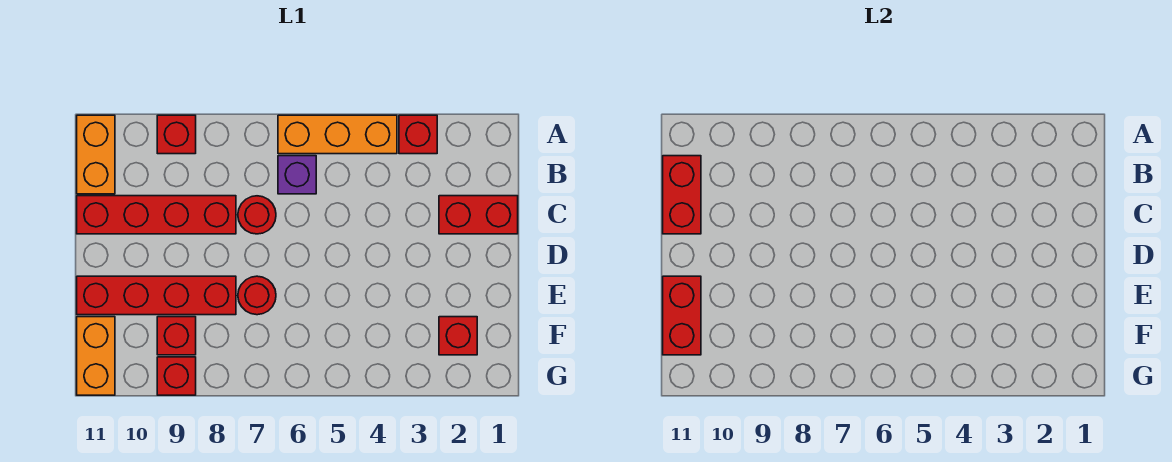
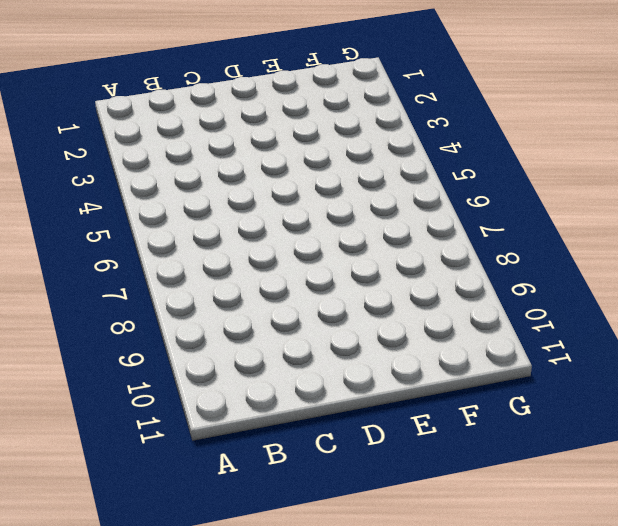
none -> red brick A3 level 1
none -> orange brick A4:A6 level 1
none -> red brick A9 level 1

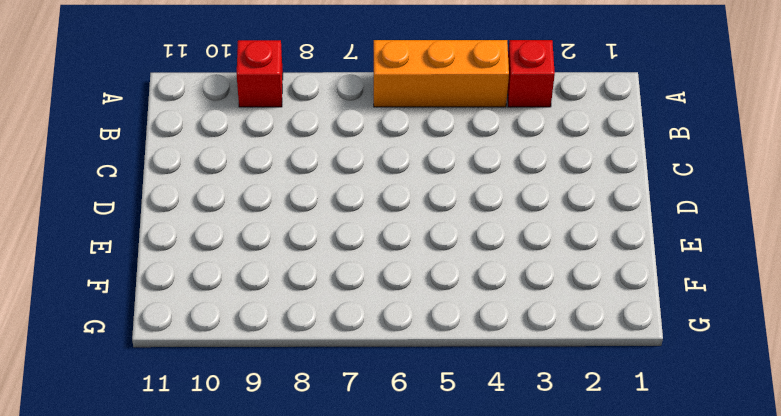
none -> orange brick A11:B11 level 1
none -> purple brick B6 level 1
none -> red brick C1:C2 level 1

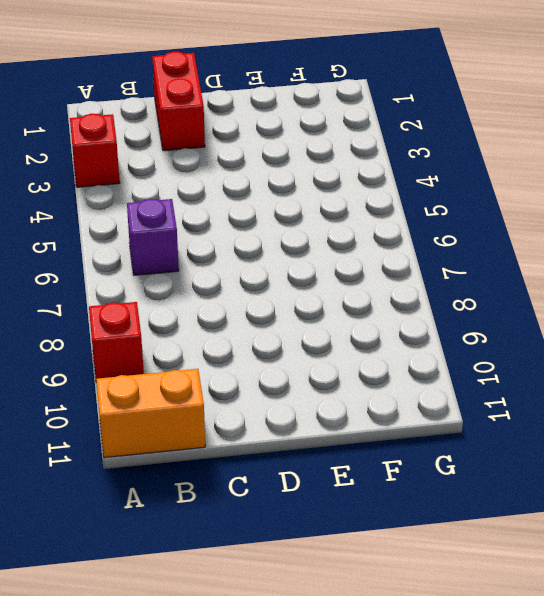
none -> orange brick A4:A6 level 1
none -> red round brick C7 level 1
none -> red brick C8:C11 level 1

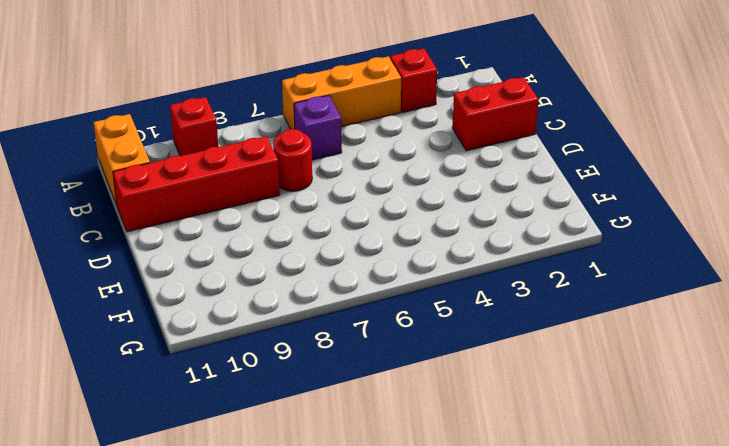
none -> red round brick E7 level 1
none -> red brick E8:E11 level 1
none -> red brick F2 level 1

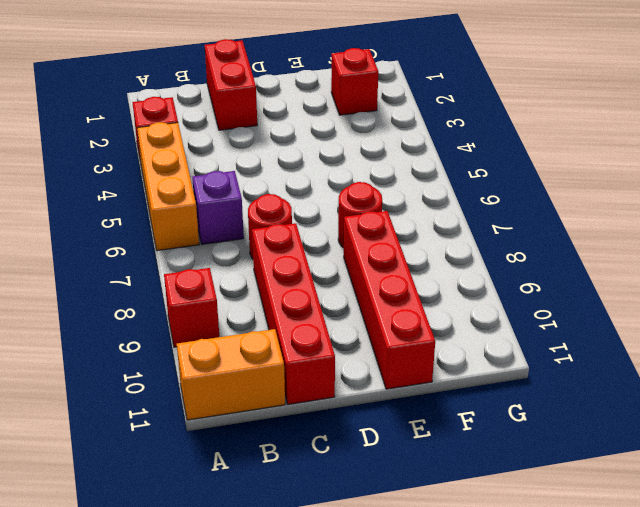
none -> red brick F9 level 1
none -> orange brick F11:G11 level 1
none -> red brick G9 level 1

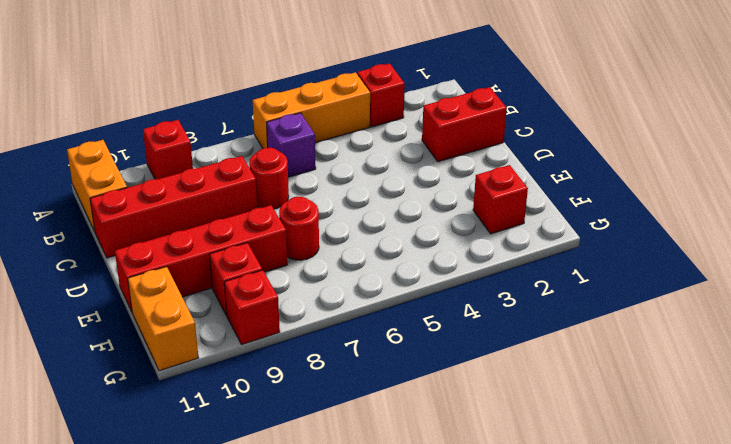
none -> red brick B11:C11 level 2
none -> red brick E11:F11 level 2

